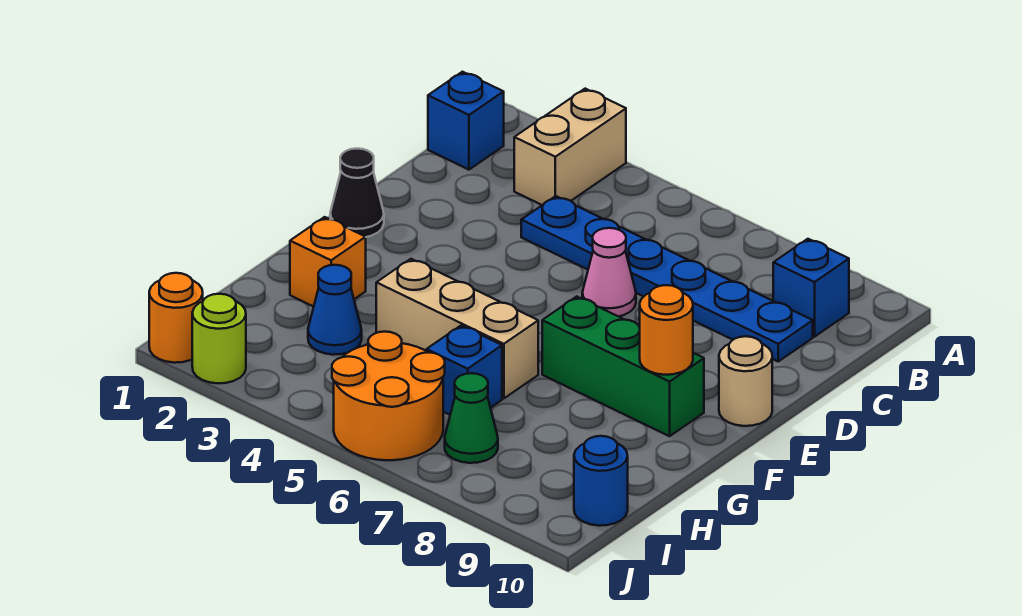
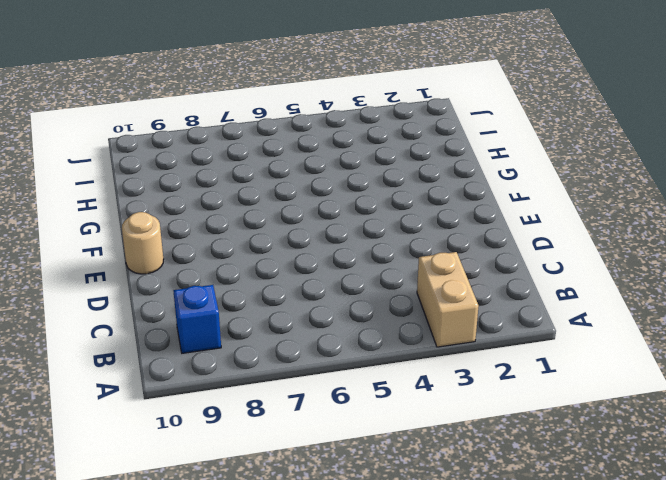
none -> blue brick B1 level 1
none -> blue plate C4:C9 level 1
none -> pink cone D6 level 1

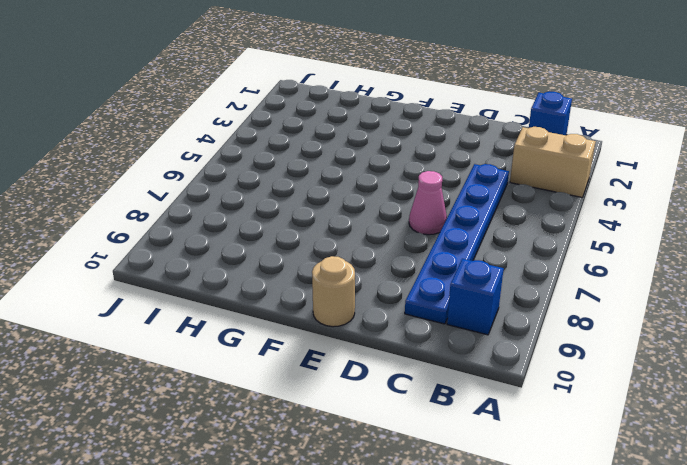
none -> black cone E1 level 1
none -> green brick F7:F9 level 1
none -> orange brick G2 level 1

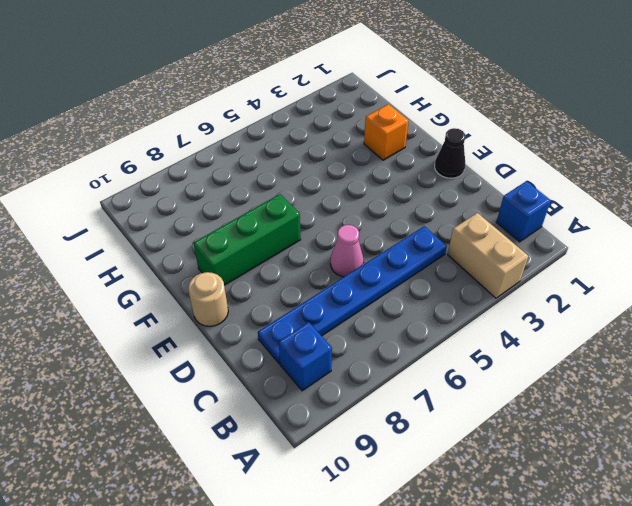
none -> tan brick G4:G6 level 1
none -> blue cone H3 level 1
none -> blue brick H6 level 1

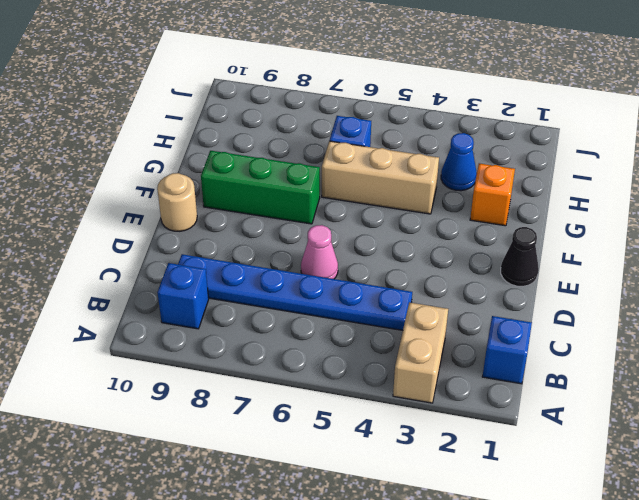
none -> orange round brick I5:J6 level 1
none -> green cone I7 level 1
none -> blue round brick I10 level 1

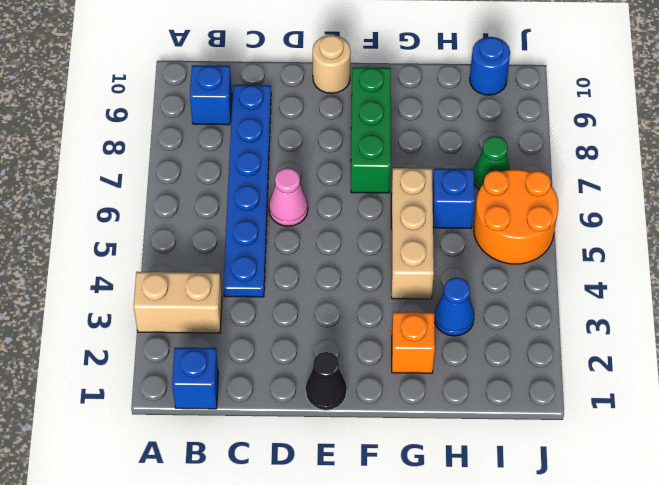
none -> orange round brick J1 level 1
none -> lime round brick J2 level 1
none -> orange round brick F9 level 2

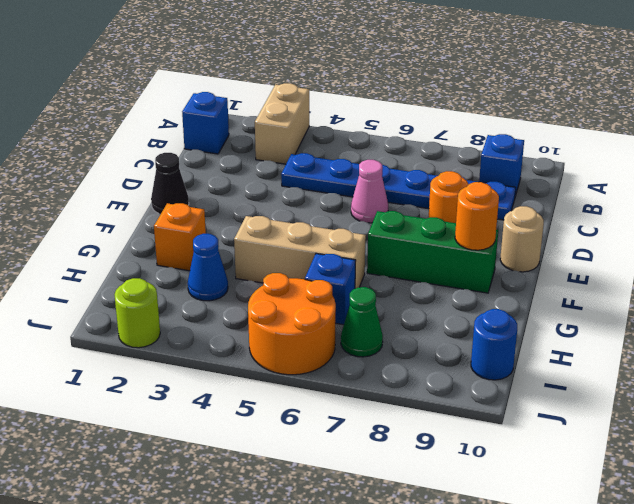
orange round brick D8 level 1 -> orange round brick J1 level 1

